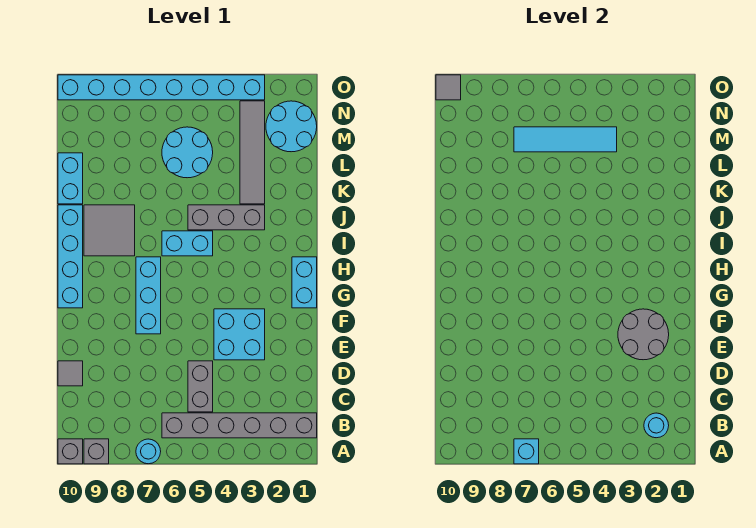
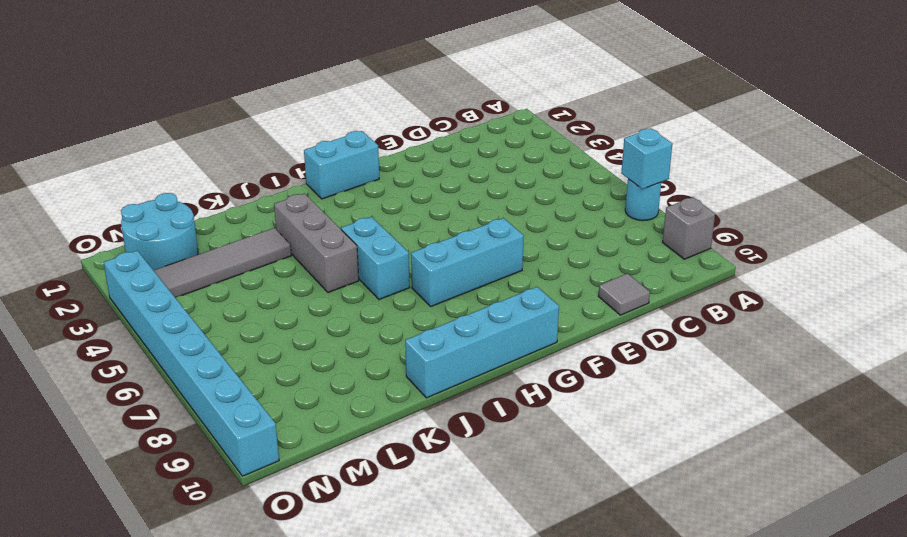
none -> grey brick A10 level 1
none -> grey brick B1:B6 level 1
none -> grey brick C5:D5 level 1

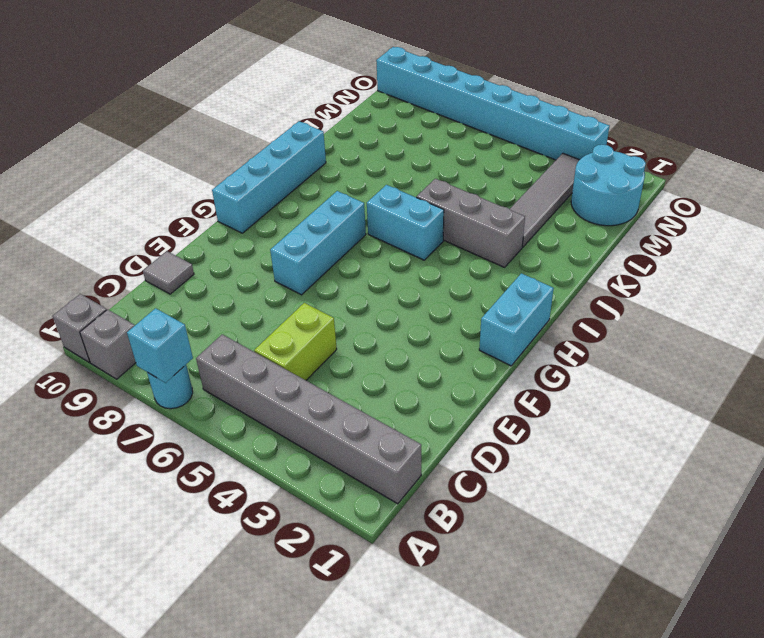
lime brick C5:D5 level 1 -> grey brick C5:D5 level 1
none -> cyan brick E3:F4 level 1
none -> grey tile I8:J9 level 1
none -> cyan brick K10:L10 level 1

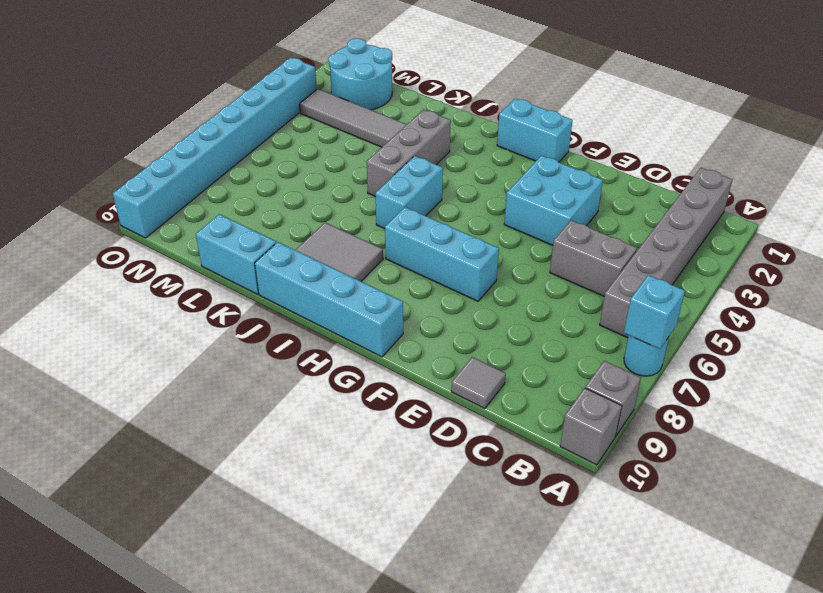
none -> cyan round brick L5:M6 level 1
none -> cyan round brick B2 level 2
none -> grey round brick E2:F3 level 2

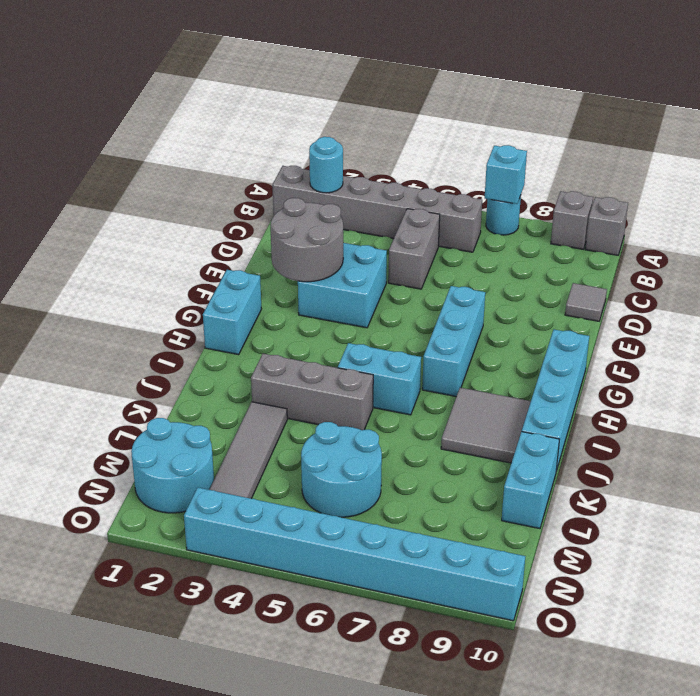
none -> cyan tile M4:M7 level 2
none -> grey tile O10 level 2

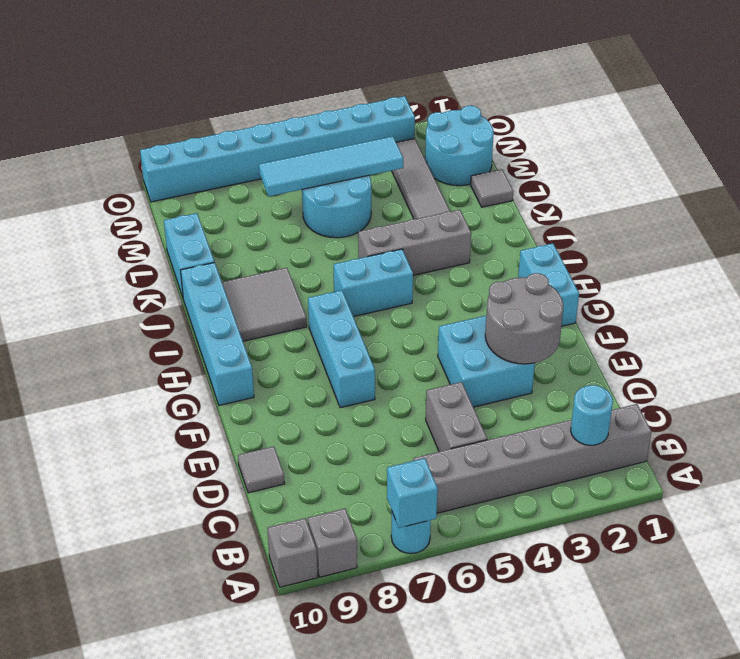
grey tile L1 level 1 -> grey tile O10 level 2

